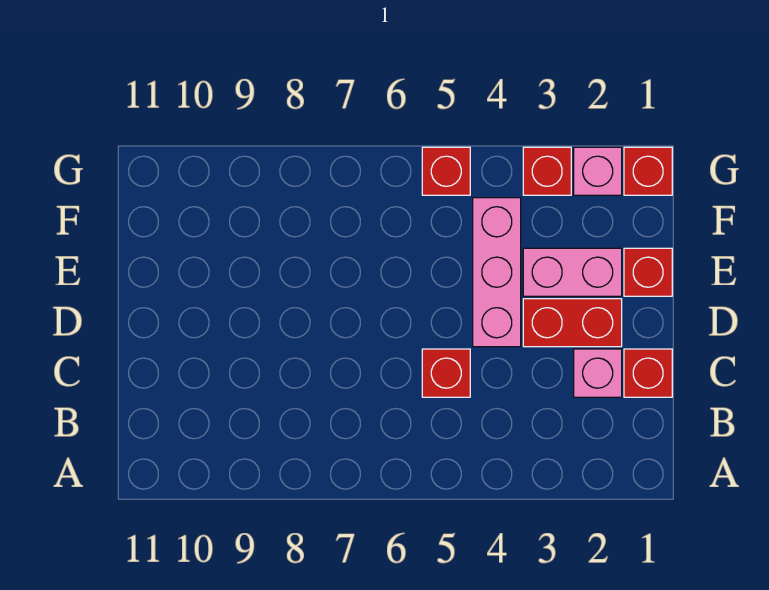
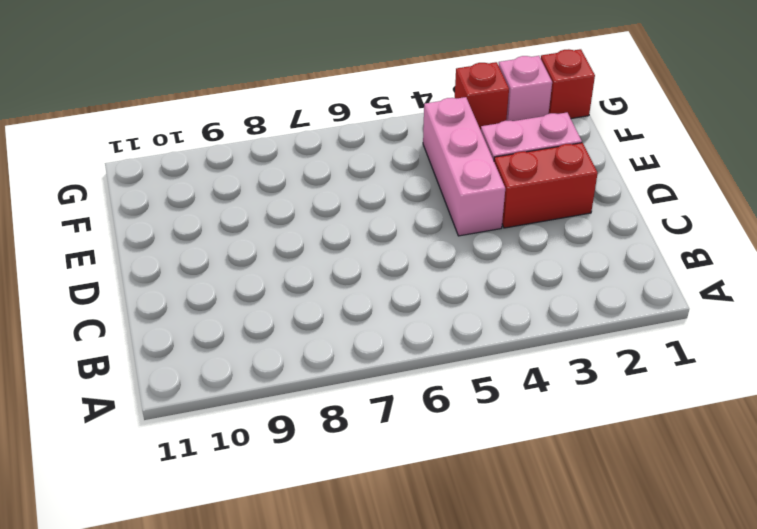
none -> red brick C1 level 1
none -> pink brick C2 level 1

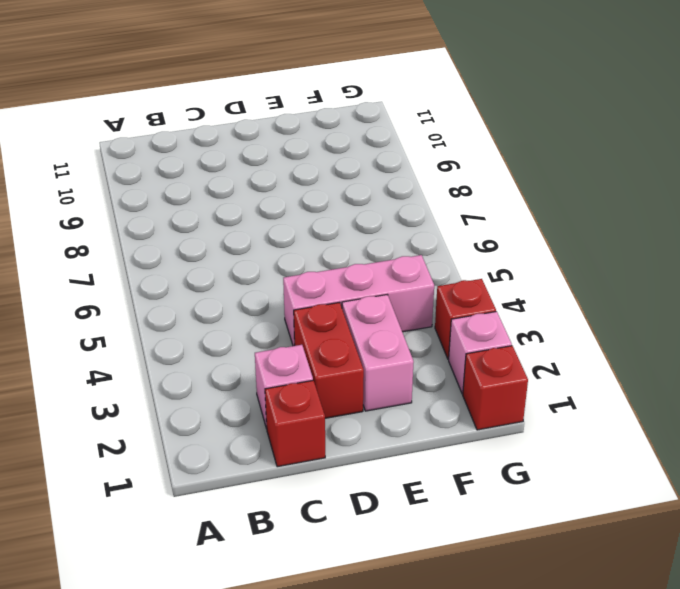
none -> red brick C5 level 1
none -> red brick E1 level 1

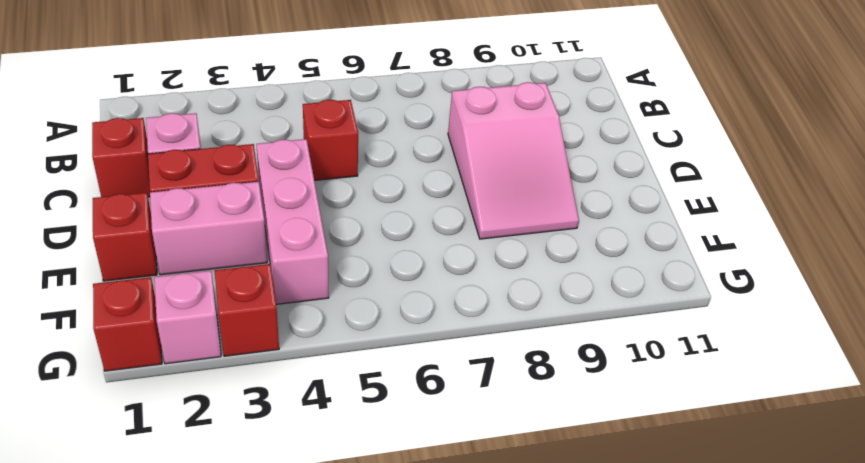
pink slope C8:E9 level 1 top C -> none
none -> red brick G5 level 1

